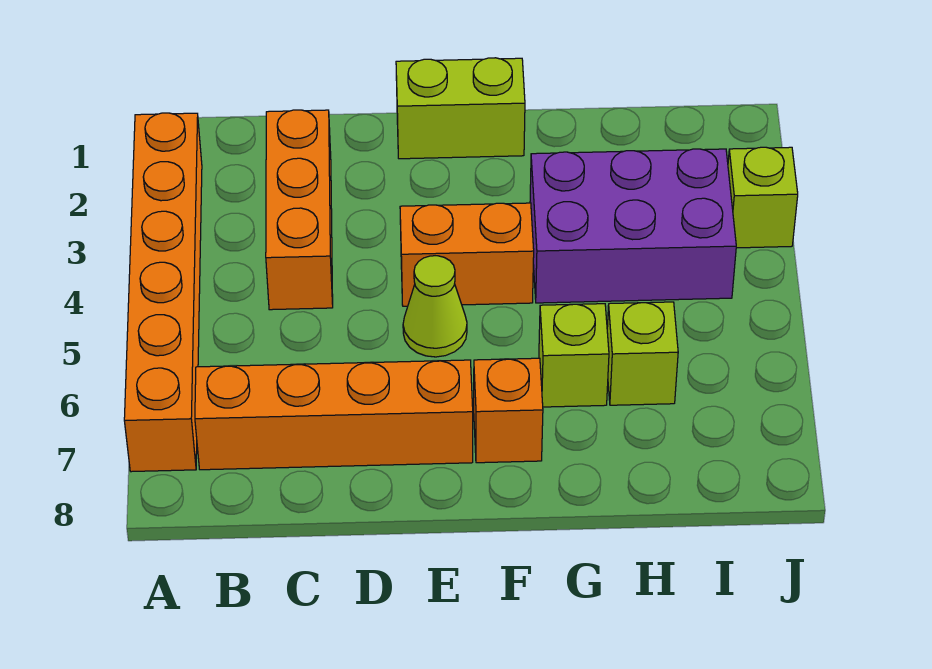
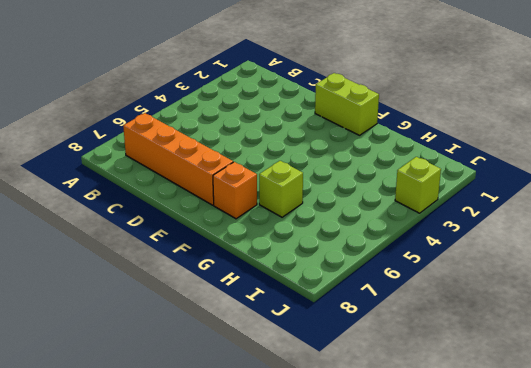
none -> orange brick A2:A7 level 1
none -> orange brick C2:C4 level 1

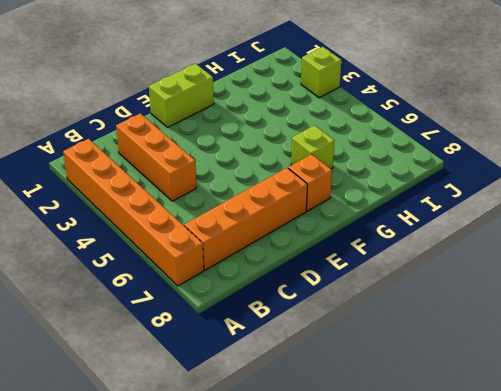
none -> orange brick E4:F4 level 1
none -> lime cone E5 level 1

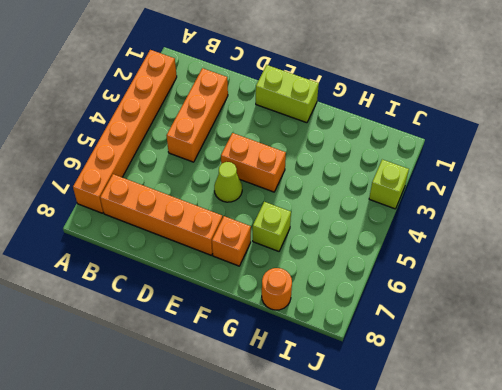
orange round brick H8 level 1 -> none
none -> purple brick G3:I4 level 1
none -> lime brick H6 level 1

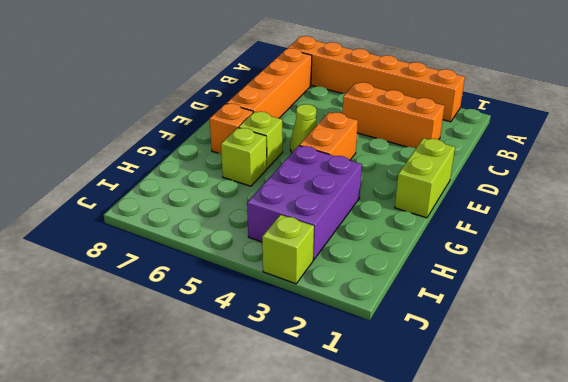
lime brick F6 level 1 -> lime brick H6 level 1

